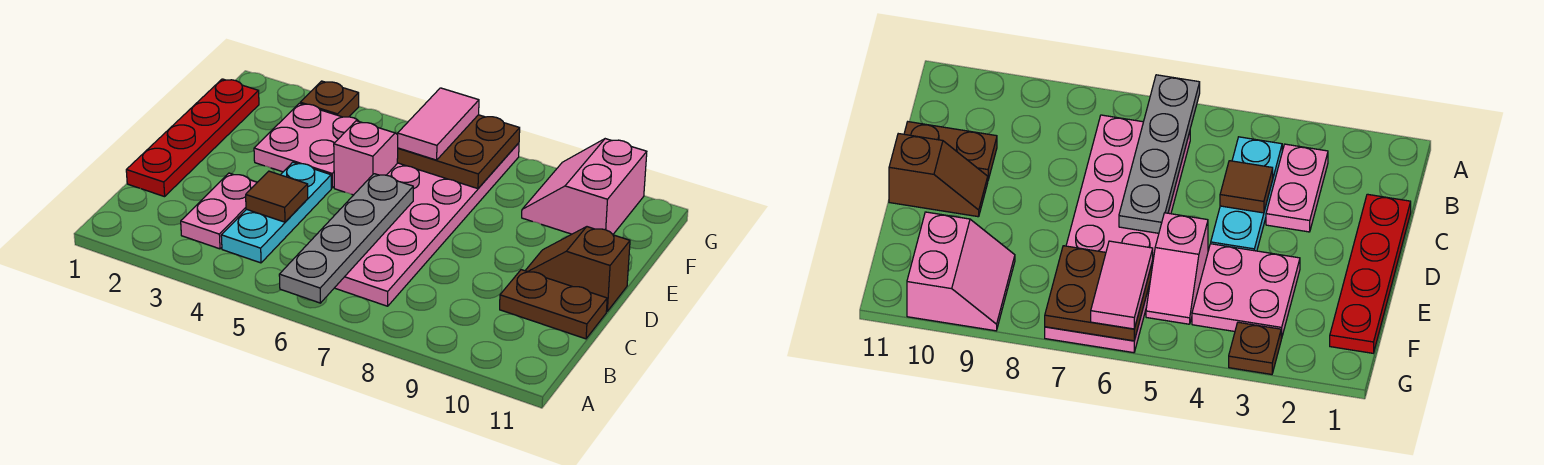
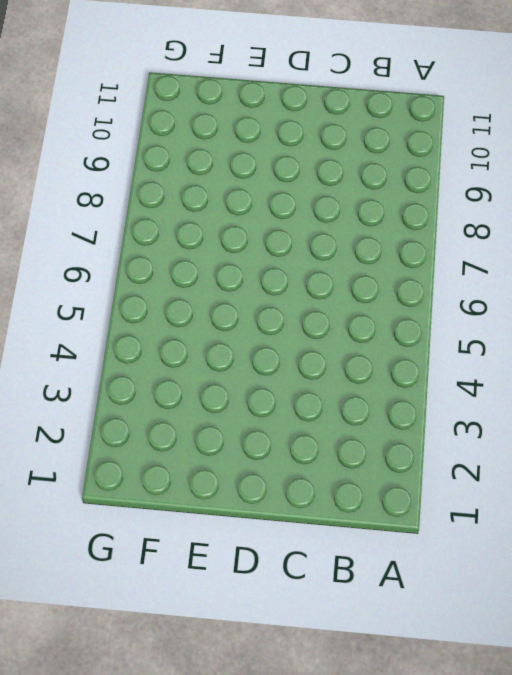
none -> pink plate B3:C3 level 1
none -> cyan plate B4:D4 level 1
none -> pink plate B6:G7 level 1

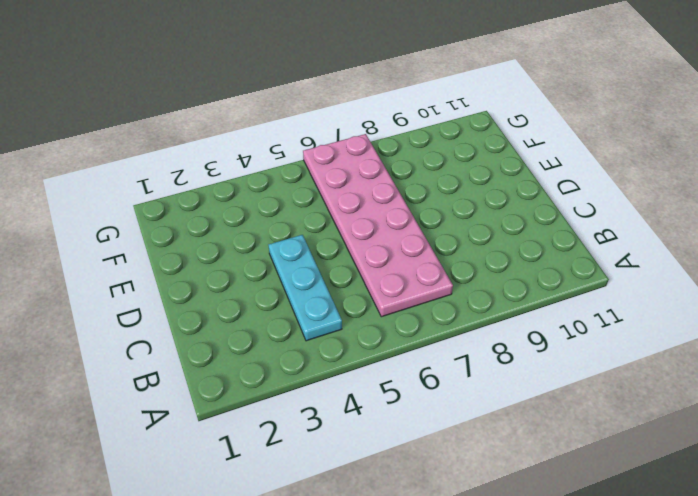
none -> pink plate B3:C3 level 1
none -> red plate C1:F1 level 1
none -> brown plate C10:C11 level 1

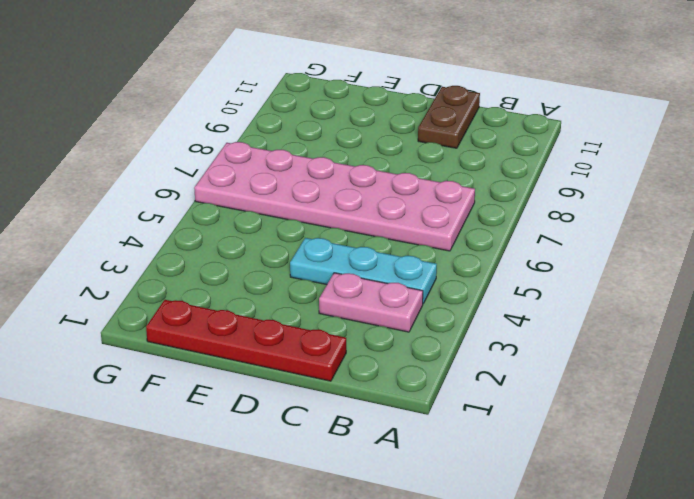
none -> brown slope D10:D11 level 1 top 11
none -> pink plate E3:F4 level 1
none -> pink slope E5:F5 level 1 top E

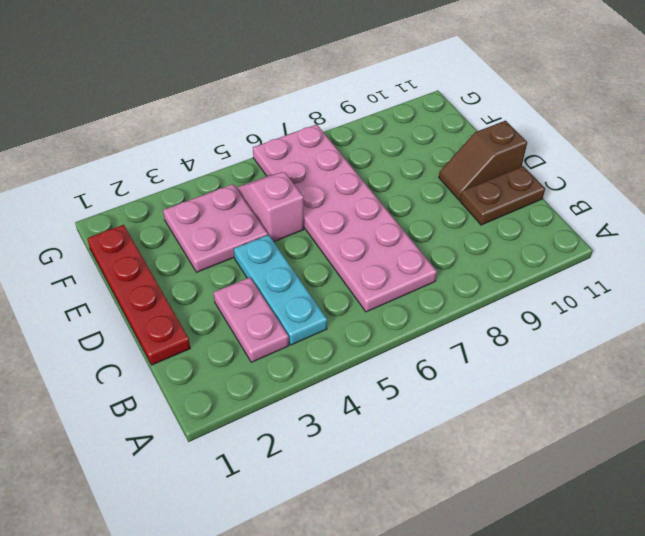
none -> pink slope F9:G10 level 1 top 10
none -> brown plate G3 level 1
none -> grey plate A6:D6 level 2

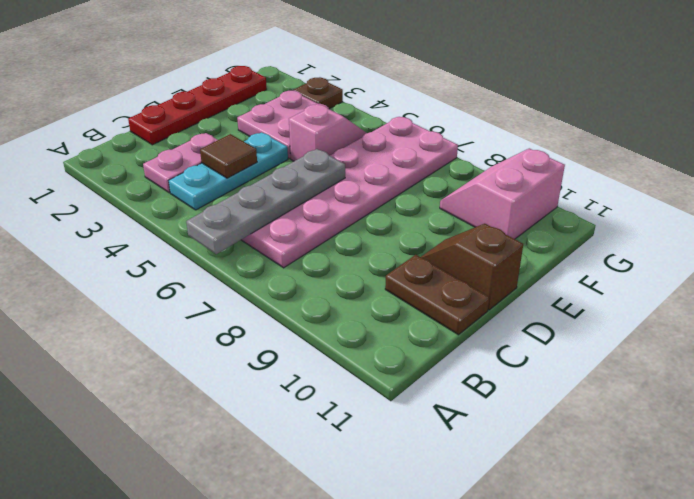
none -> brown plate F6:G7 level 2
none -> pink tile F6:G6 level 3

